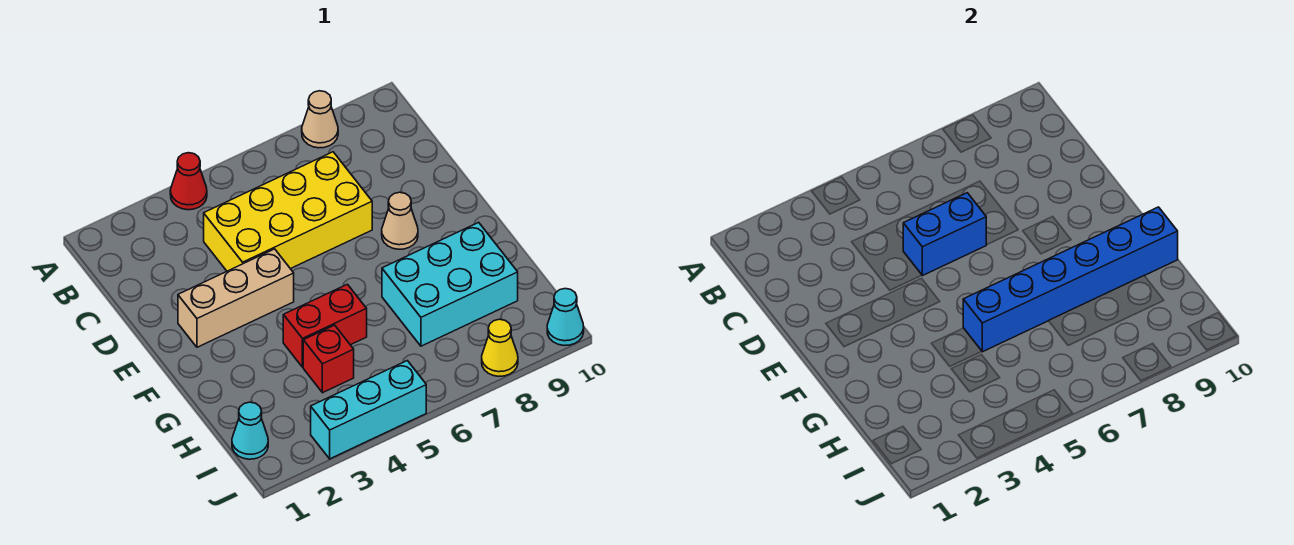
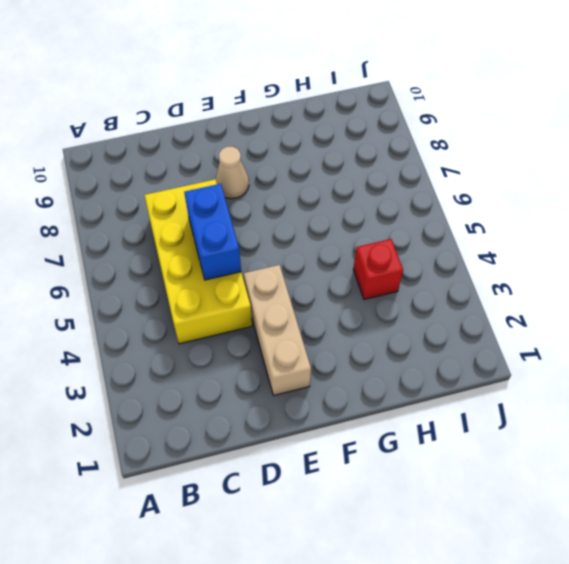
none -> red cone A4 level 1
none -> tan cone A8 level 1
none -> red brick G4:G5 level 1

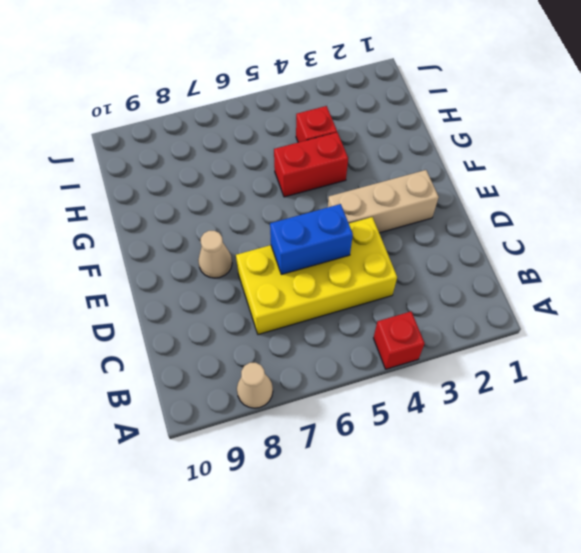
red brick A4 level 1 -> red cone A4 level 1
none -> cyan brick G7:H9 level 1
none -> cyan cone I1 level 1
none -> cyan brick J3:J5 level 1

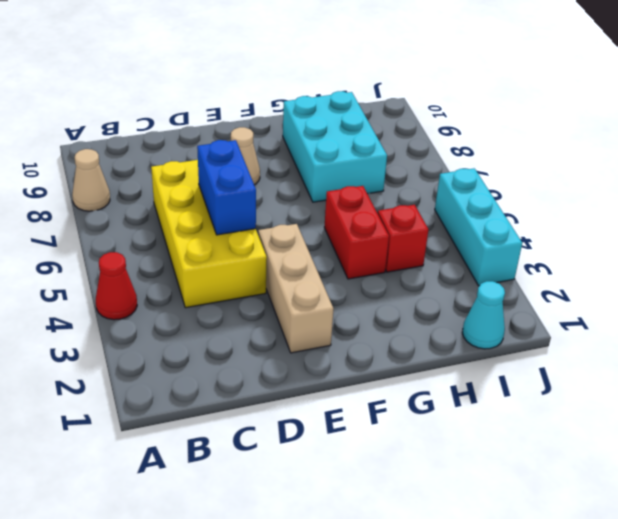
none -> yellow cone J8 level 1
none -> cyan cone J10 level 1
none -> blue brick G5:G10 level 2

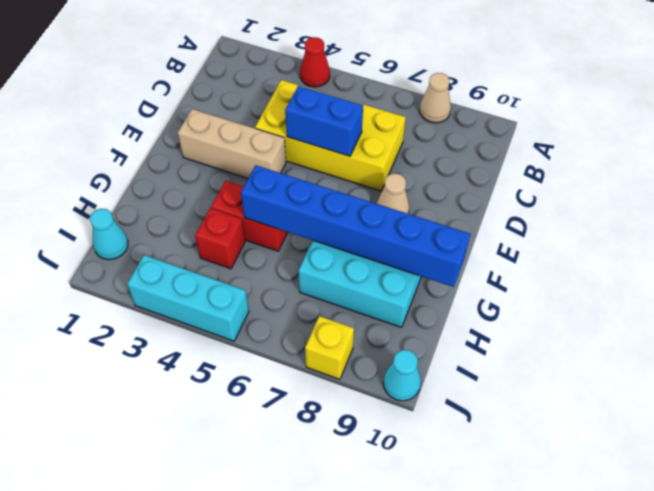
yellow brick J8 level 1 -> yellow cone J8 level 1

